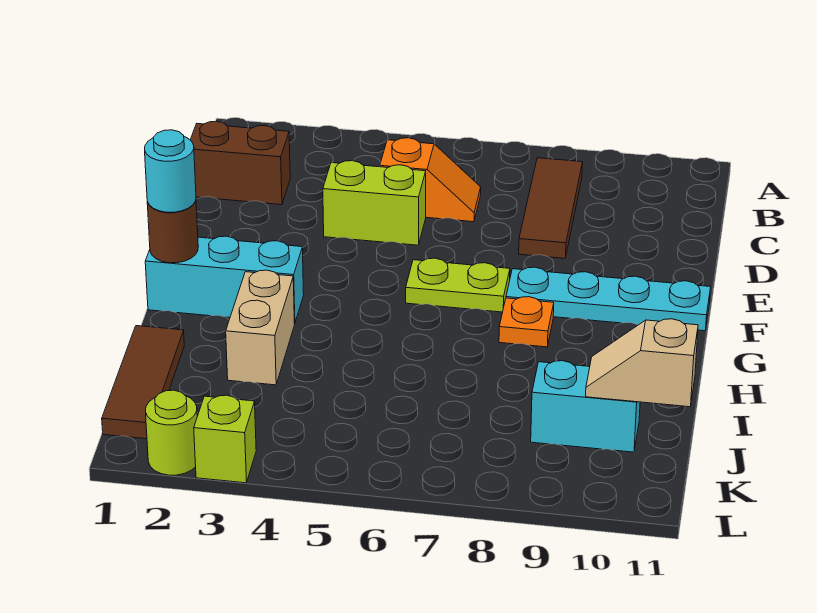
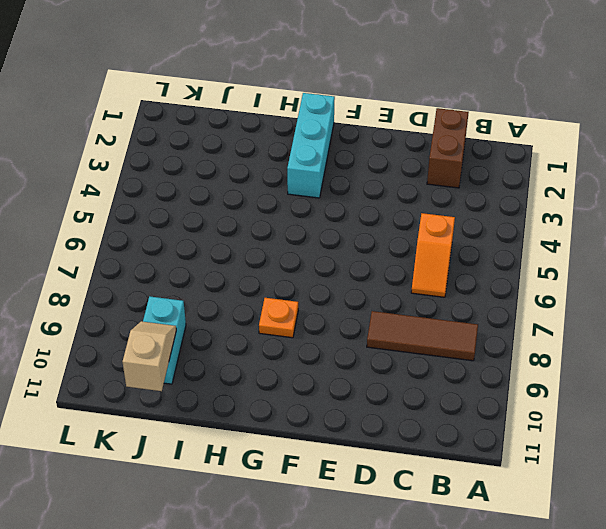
none -> lime brick D4:D5 level 1
none -> lime plate F6:F7 level 1
none -> cyan plate F8:F11 level 1

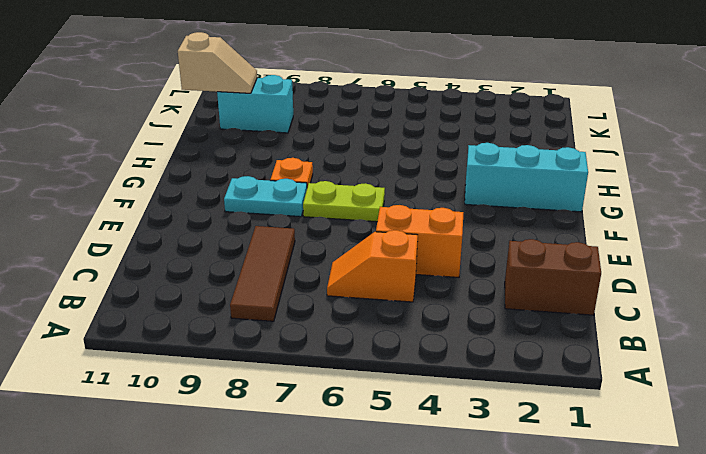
orange brick D4:D5 level 1 -> lime brick D4:D5 level 1
cyan plate F8:F9 level 1 -> cyan plate F8:F11 level 1
none -> tan brick H3:I3 level 1
none -> brown tile I1:K1 level 1
none -> lime round brick L2 level 1

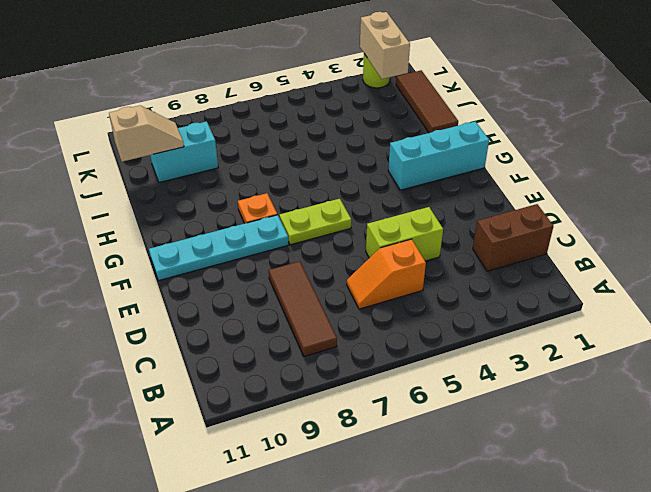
tan brick K2:L2 level 2 -> tan brick H3:I3 level 1
none -> lime brick L3 level 1
none -> brown round brick G1 level 2
none -> cyan round brick G1 level 3

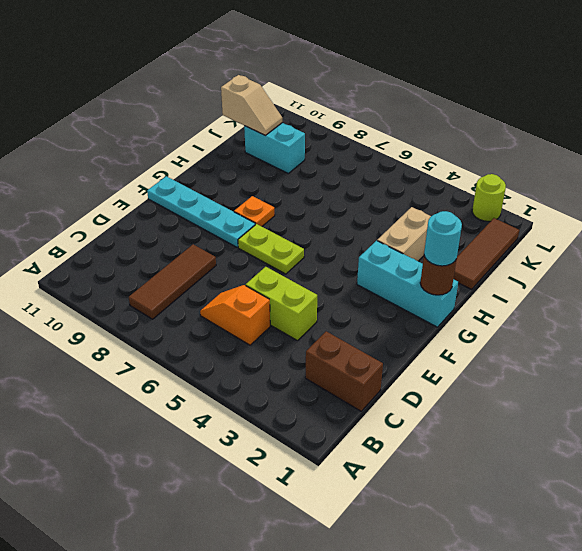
none -> lime brick L3 level 1

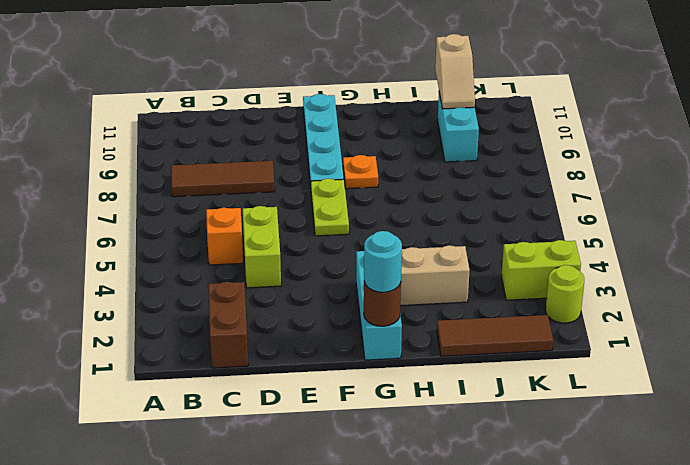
lime brick K3:L3 level 1 -> lime brick L3 level 1

